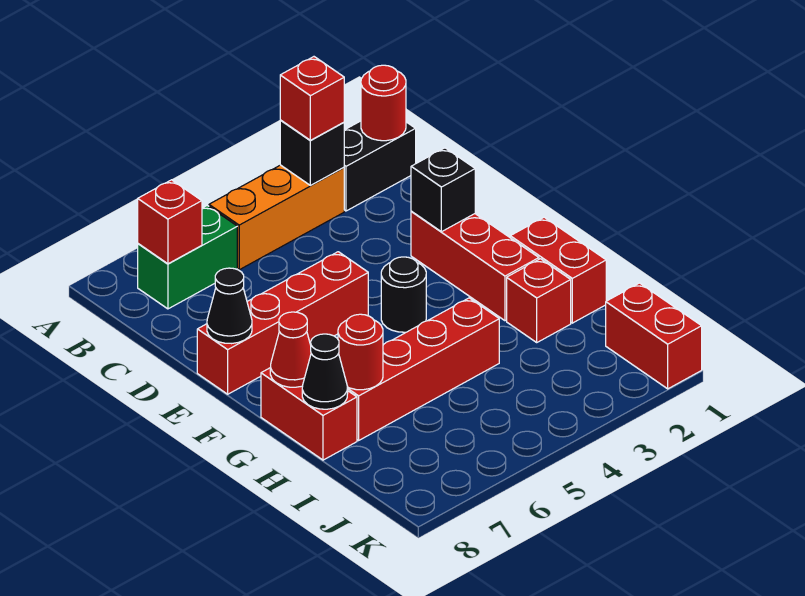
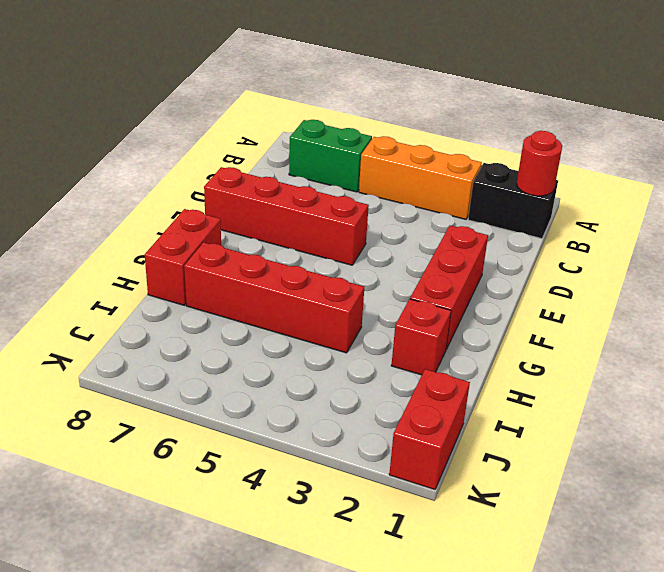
none -> black round brick F4 level 1
none -> red brick G1:H1 level 1
none -> black brick B3 level 2

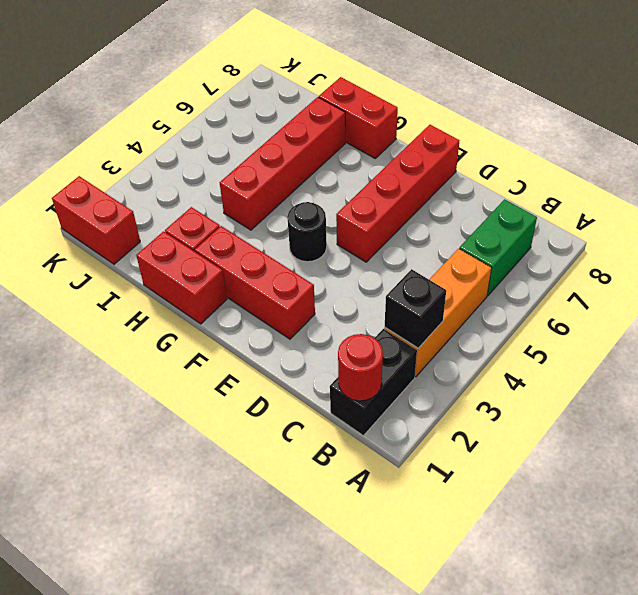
none -> red brick B7 level 2
none -> black brick E2 level 2
none -> black cone E8 level 2

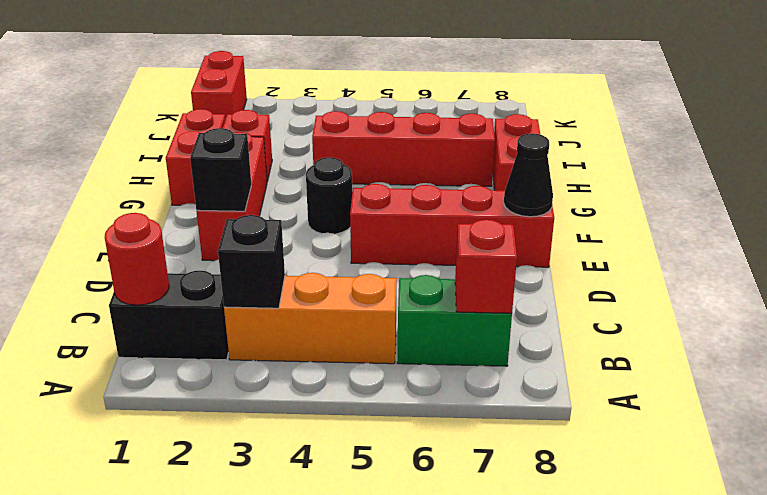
none -> red cone G8 level 2
none -> red round brick H7 level 2
none -> black cone H8 level 2

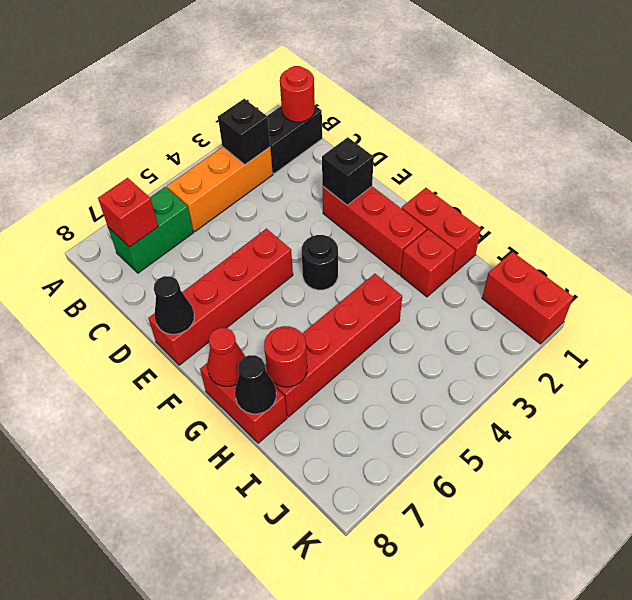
none -> red brick B3 level 3

